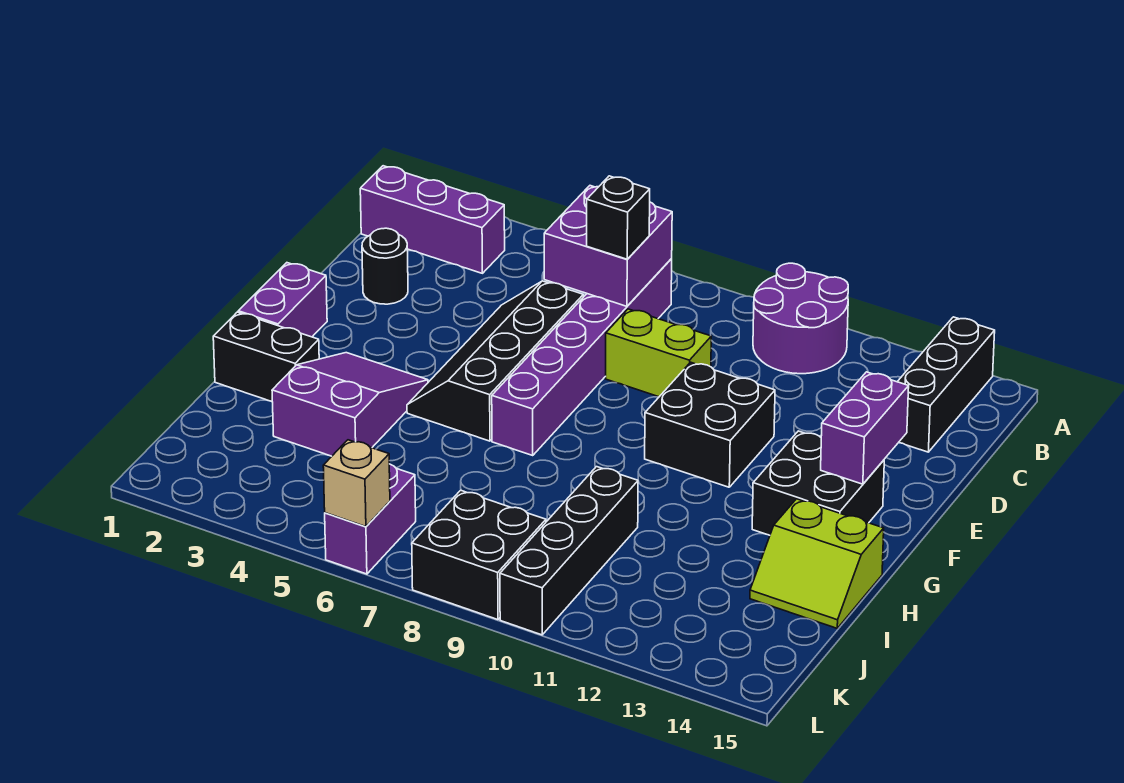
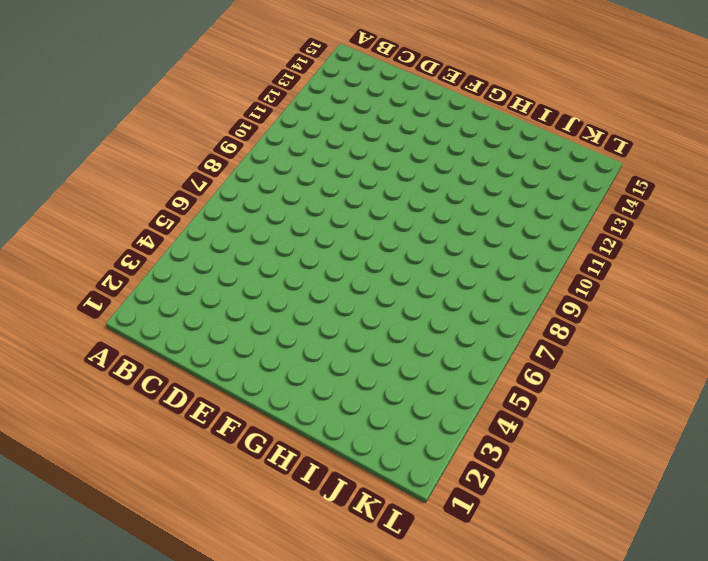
none -> purple round brick A10:B11 level 1
none -> black brick A14:C14 level 1
none -> purple brick B1:B3 level 1

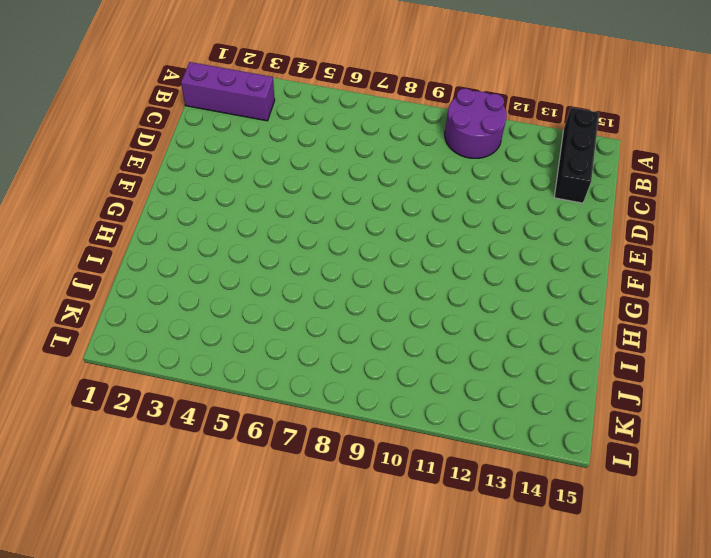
none -> purple brick B7:G7 level 1
none -> black round brick D2 level 1
none -> black slope D5:G6 level 1 top 6

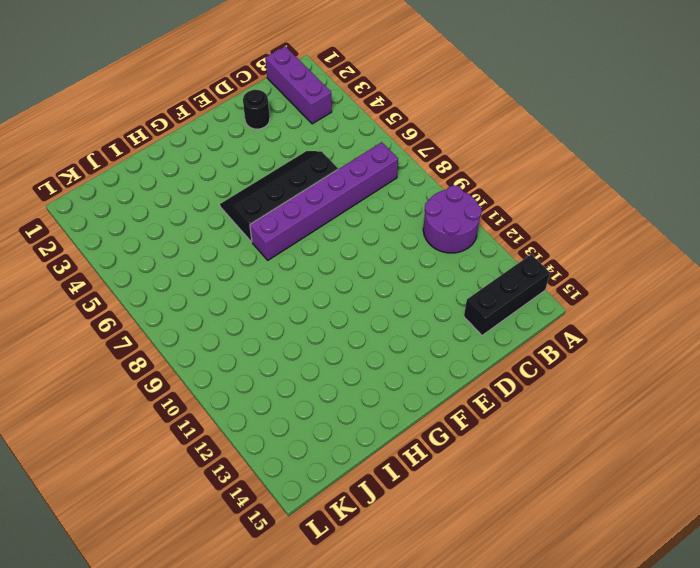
none -> lime brick D8:D9 level 1
none -> black brick E10:F11 level 1
none -> purple brick F1:G1 level 1

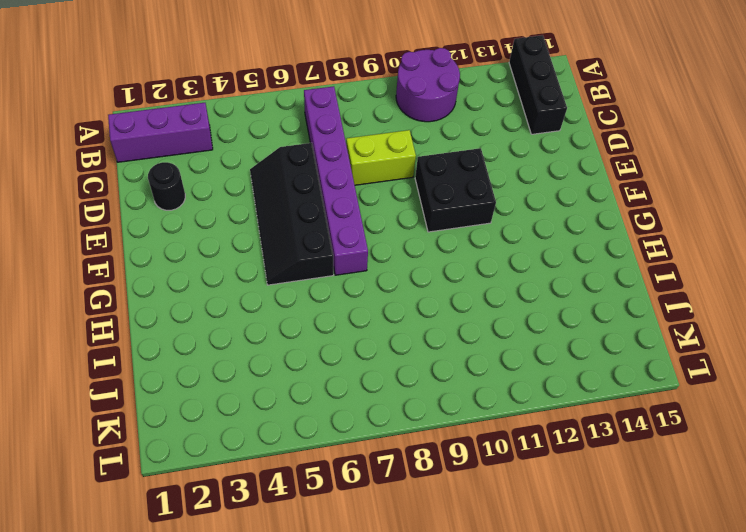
none -> purple brick F1:G1 level 1
none -> black brick F13:G14 level 1
none -> purple slope G3:I4 level 1 top I

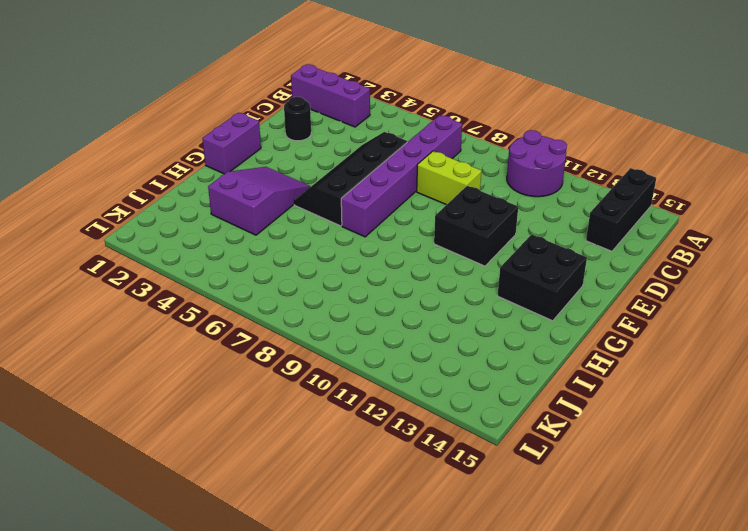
none -> black brick H1:H2 level 1
none -> lime slope H14:I15 level 1 top H
none -> black brick I10:L10 level 1

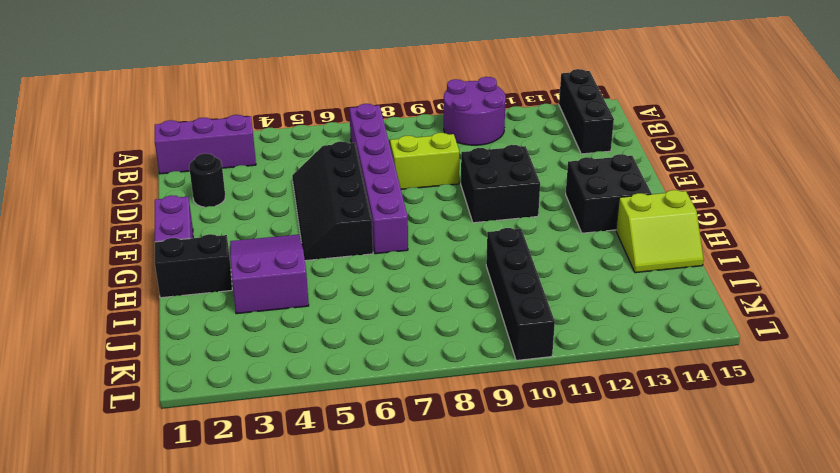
none -> purple brick K6:L6 level 1
none -> black brick K8:L9 level 1
none -> purple brick B6:C7 level 2

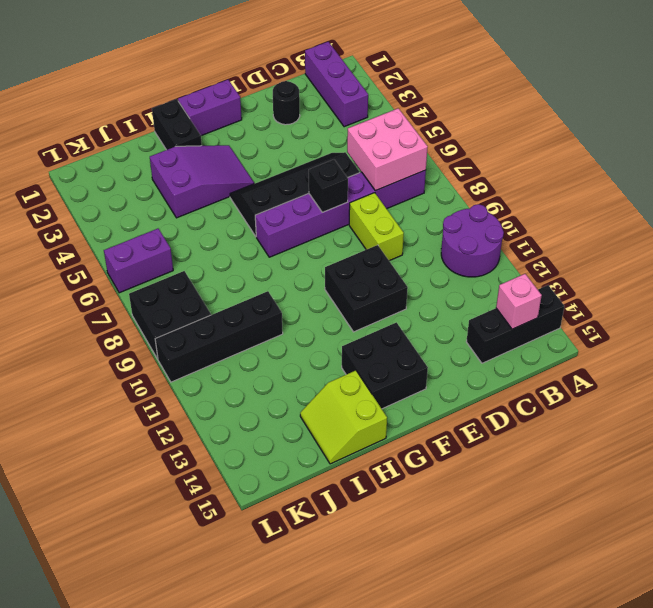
pink brick B6:C7 level 2 -> purple brick B6:C7 level 2
pink brick B14 level 2 -> none
black brick E7 level 2 -> black brick C7 level 3
none -> purple brick E14:F14 level 2
none -> tan brick L6 level 2

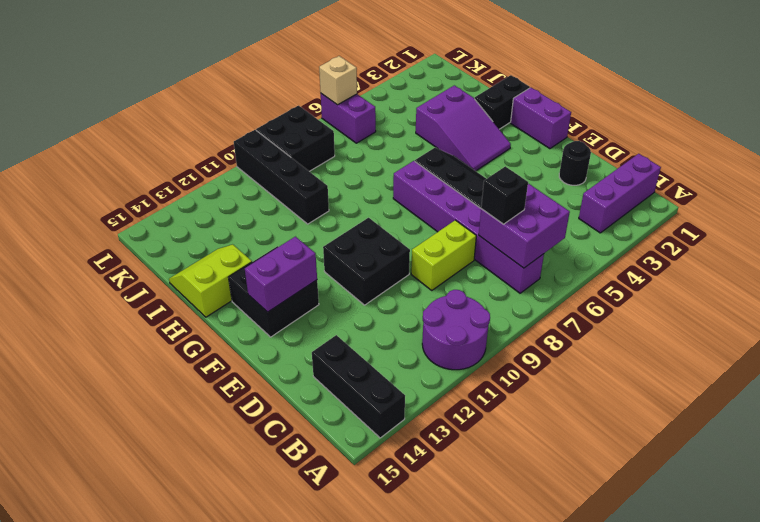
purple brick F13:F14 level 2 -> purple brick E14:F14 level 2

